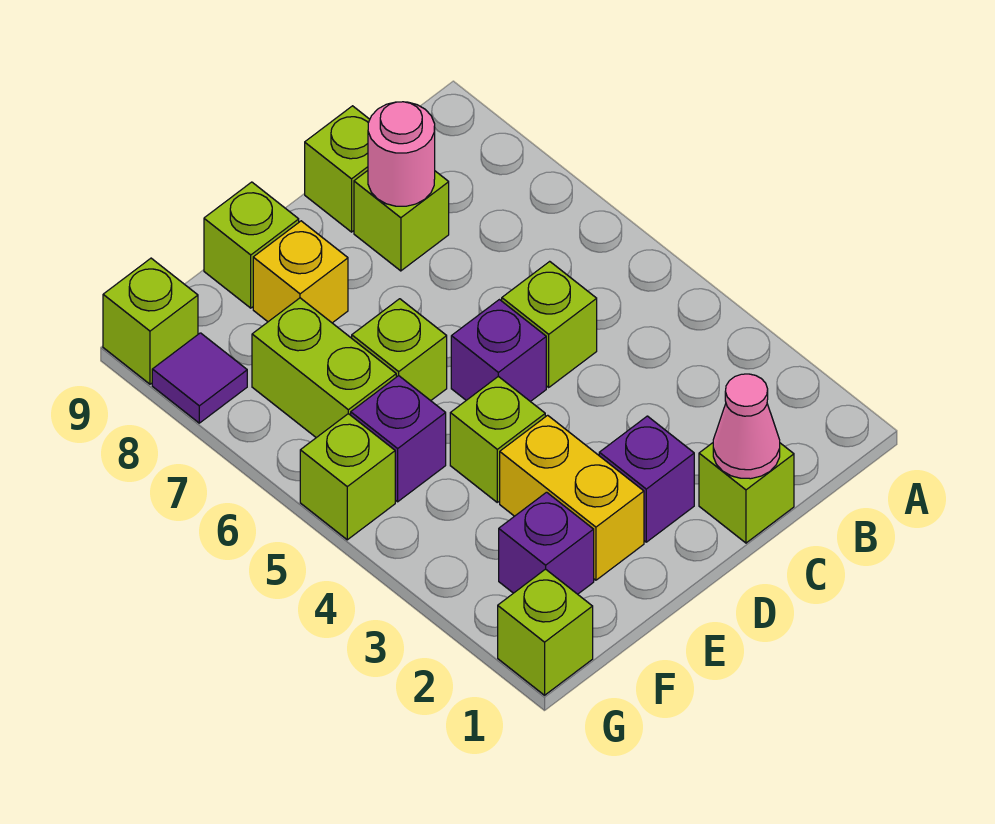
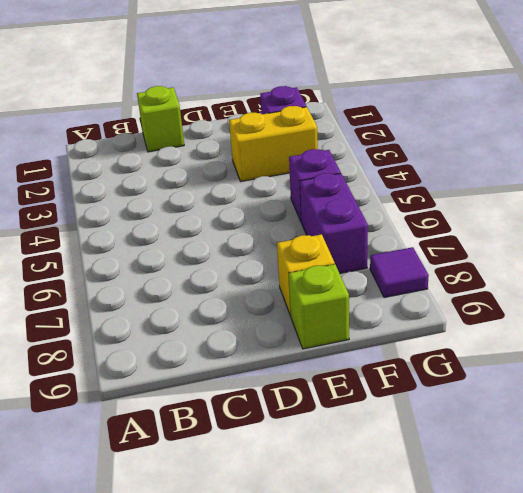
yellow brick E3:F3 level 1 -> yellow brick E2:E3 level 1
purple brick F6:F7 level 1 -> lime brick F6:F7 level 1
none -> lime brick C5 level 1
none -> lime brick C8 level 1
none -> lime brick C9 level 1

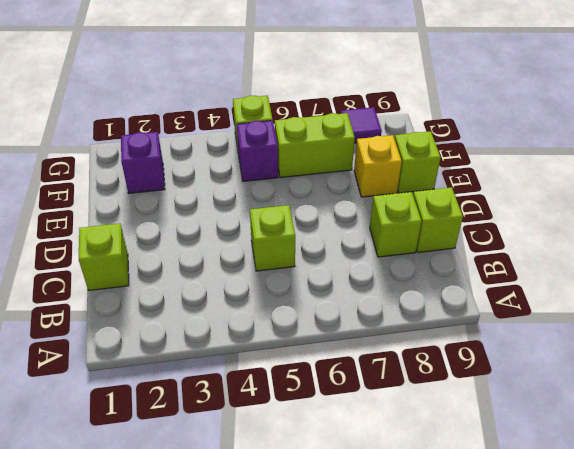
none -> purple brick D2 level 1
none -> purple brick D5 level 1
none -> yellow brick E2:E3 level 1

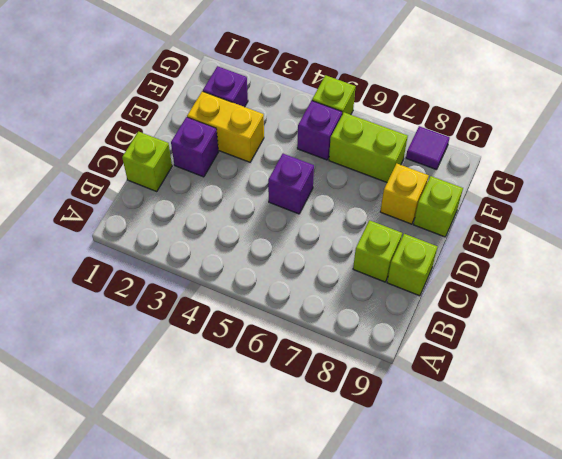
none -> lime brick C5 level 1
none -> lime brick E4 level 1
none -> lime brick E6 level 1

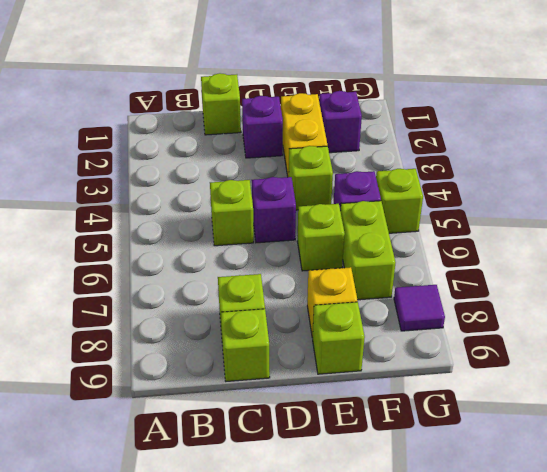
none -> lime brick G1 level 1
none -> lime brick G9 level 1
none -> pink cone C1 level 2

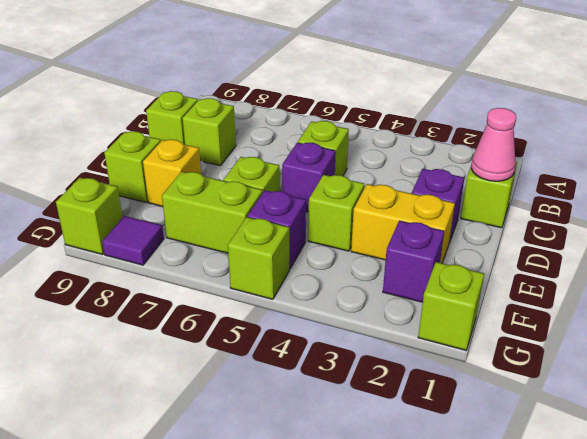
none -> pink round brick C8 level 2

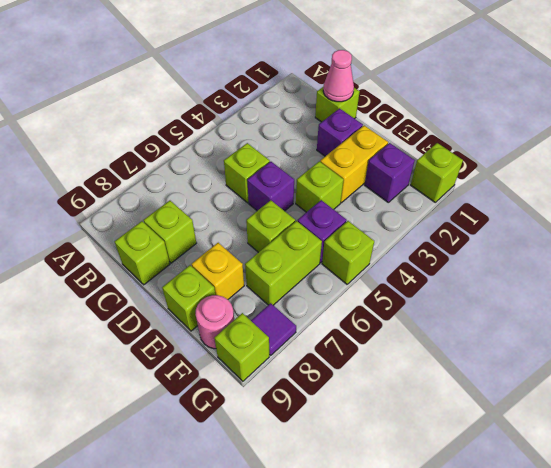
pink round brick F9 level 1 -> pink round brick C8 level 2

